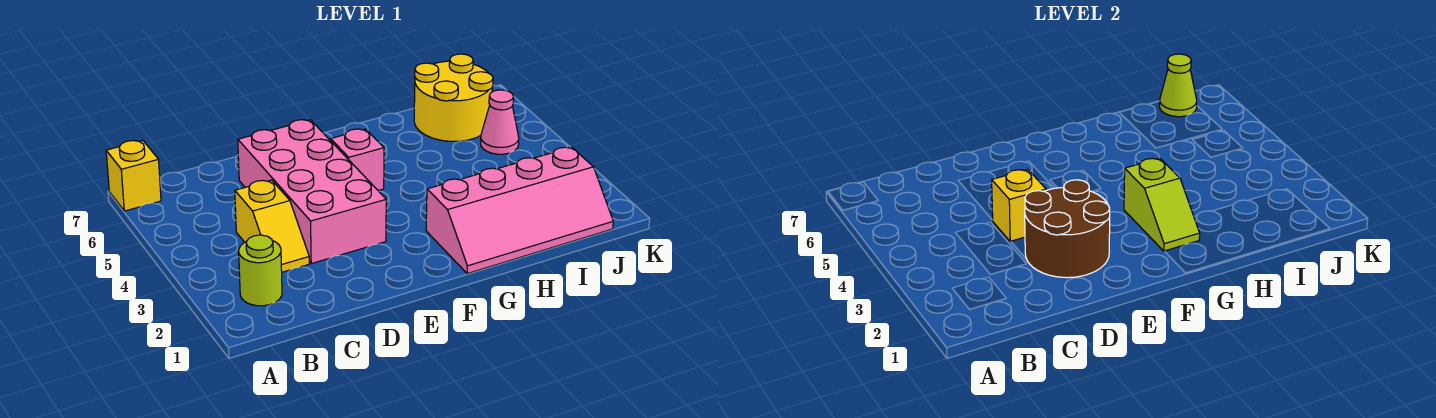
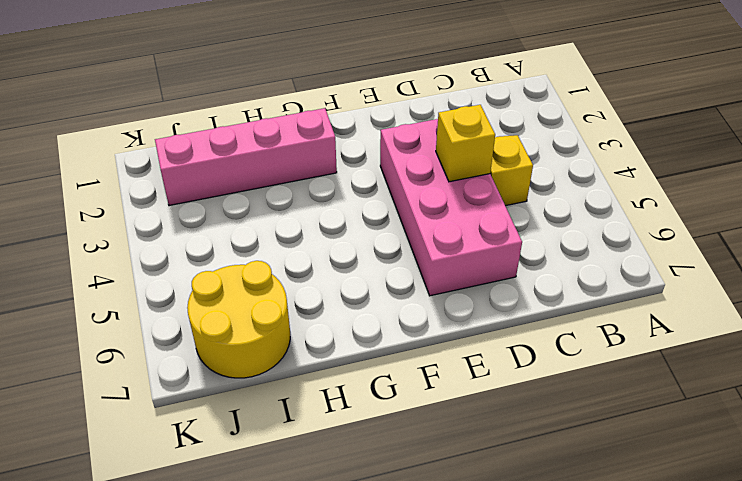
none -> yellow brick A7 level 1
none -> lime round brick B2 level 1
none -> pink brick F5 level 1

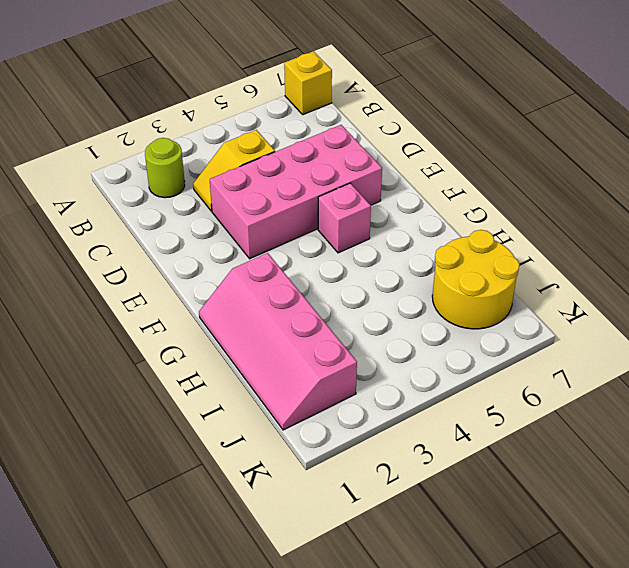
none -> pink cone J5 level 1
none -> brown round brick D2:E3 level 2
none -> yellow brick D4 level 2

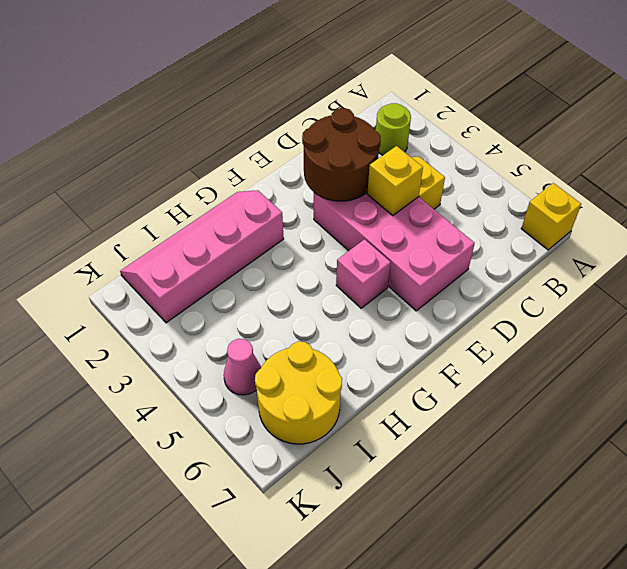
none -> lime slope G2:G3 level 2 top 3
none -> lime cone J7 level 2

